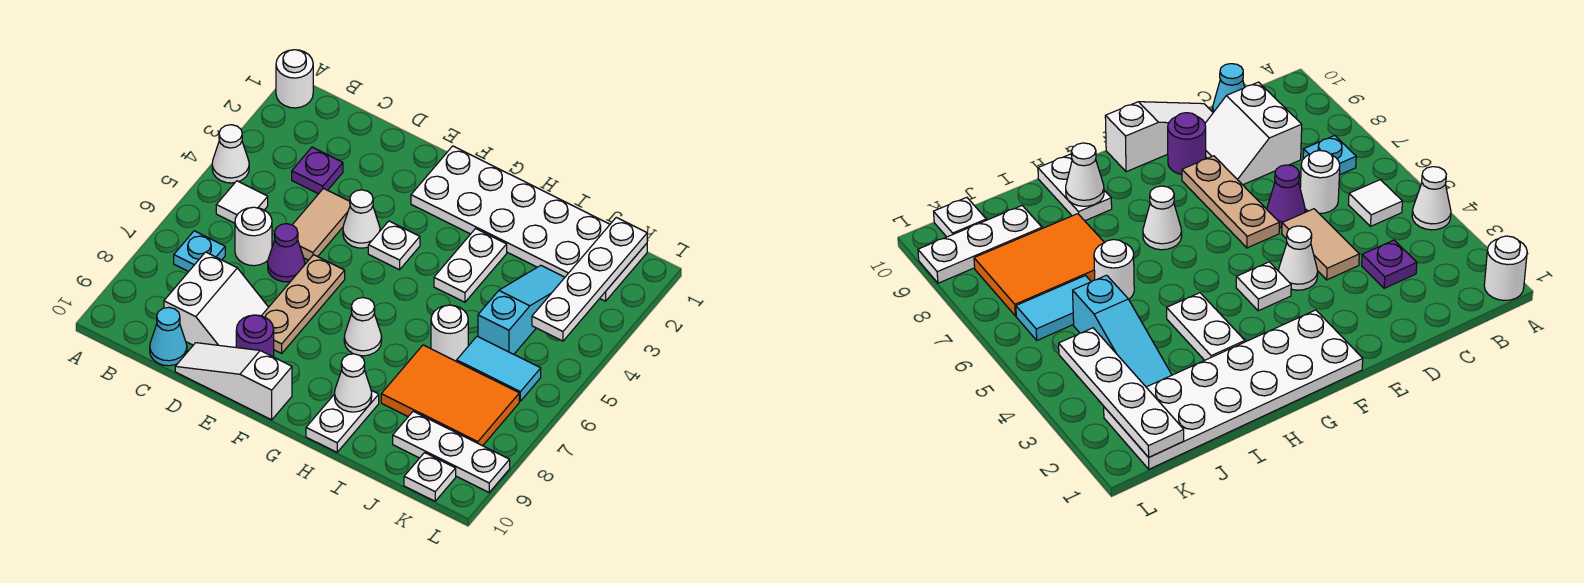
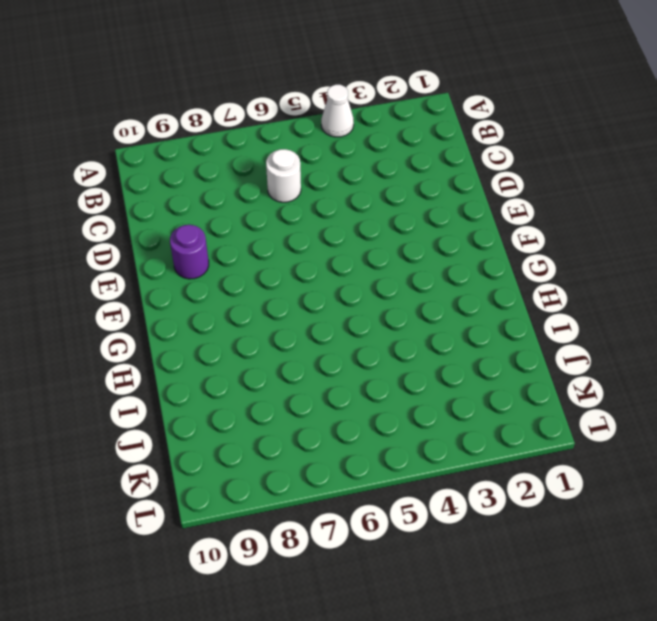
none -> white round brick A1 level 1
none -> white tile B5 level 1
none -> cyan plate B7 level 1

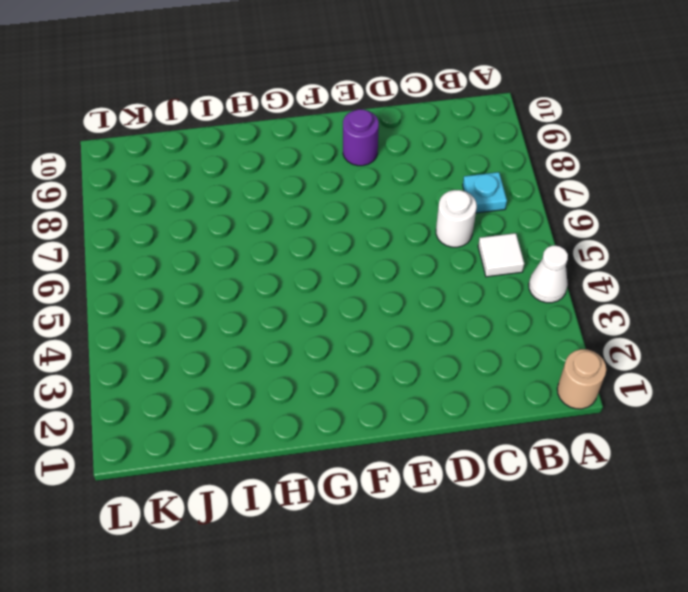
tan round brick A1 level 1 -> white round brick A1 level 1
none -> purple plate C3 level 1
none -> white slope C8:D9 level 1 top C
none -> cyan cone C10 level 1

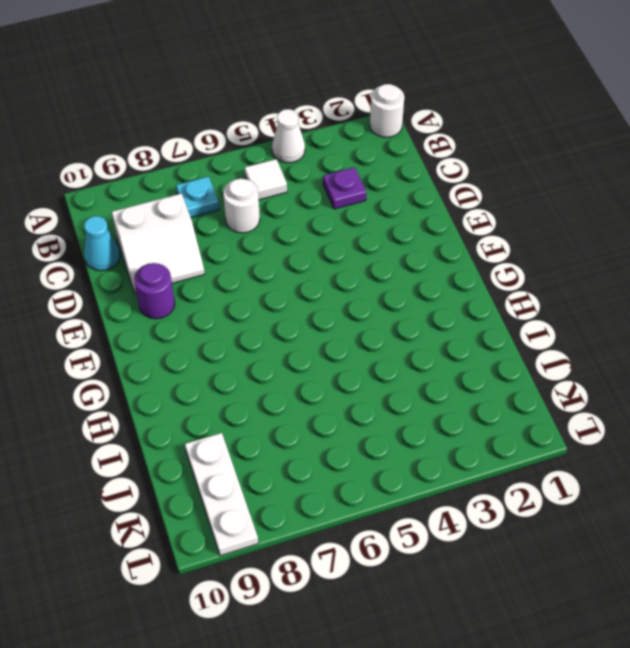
none -> tan tile D4:D5 level 1
none -> purple cone D6 level 1
none -> white slope D10:F10 level 1 top F

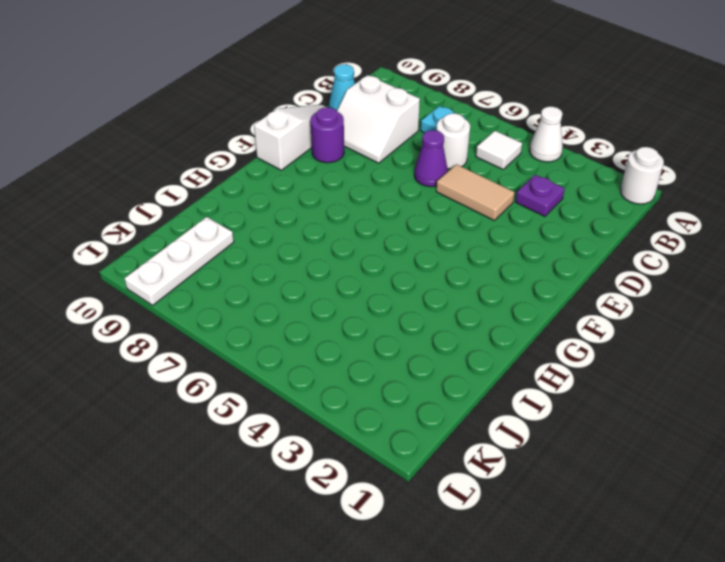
none -> white cone E4 level 1
none -> tan plate E6:E8 level 1
none -> white plate F1:K2 level 1

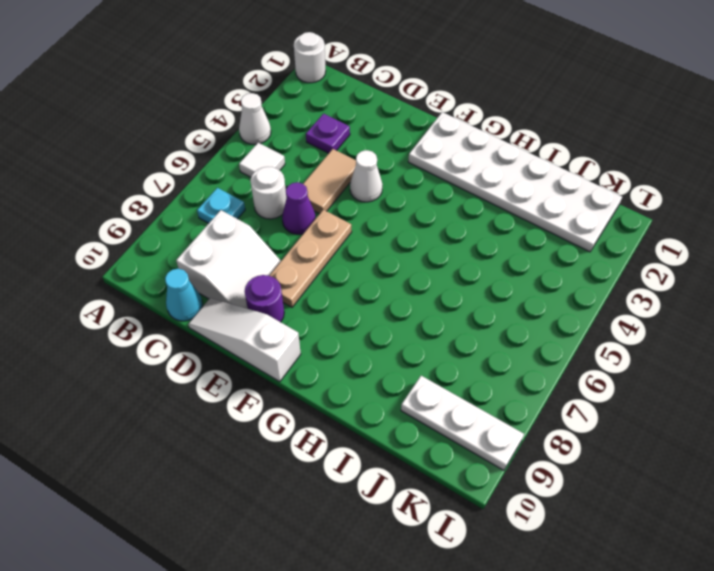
none -> white plate F4 level 1
none -> white cone G7 level 1
none -> white plate H3:H4 level 1

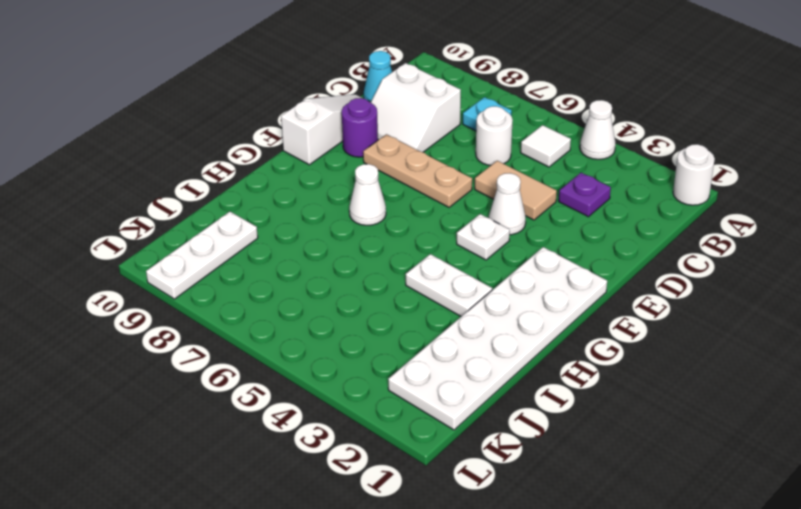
none -> purple cone D6 level 1
none -> white plate H9:H10 level 1
none -> white round brick I6 level 1

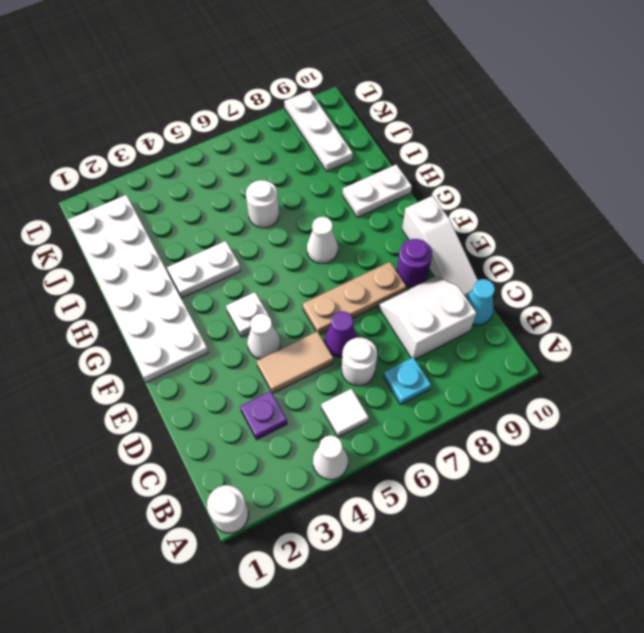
none -> orange tile I7:K8 level 1
none -> cyan slope J3:J5 level 1 top 5
none -> cyan tile J6:K6 level 1

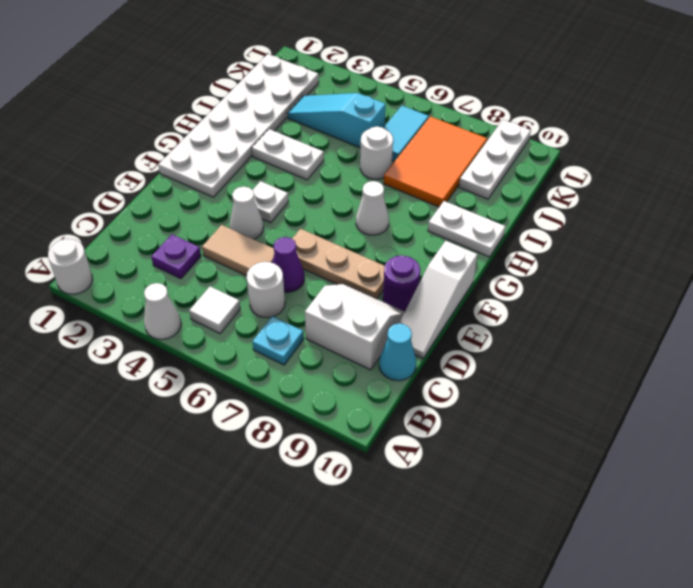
none -> white plate K10 level 1
none -> white cone H9 level 2
none -> white plate K1:K4 level 2

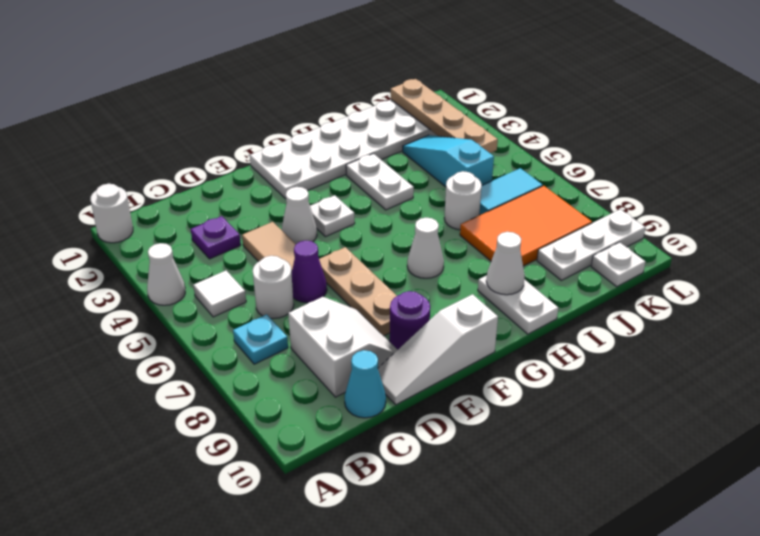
tan plate K1:K4 level 2 -> white plate K1:K4 level 2

